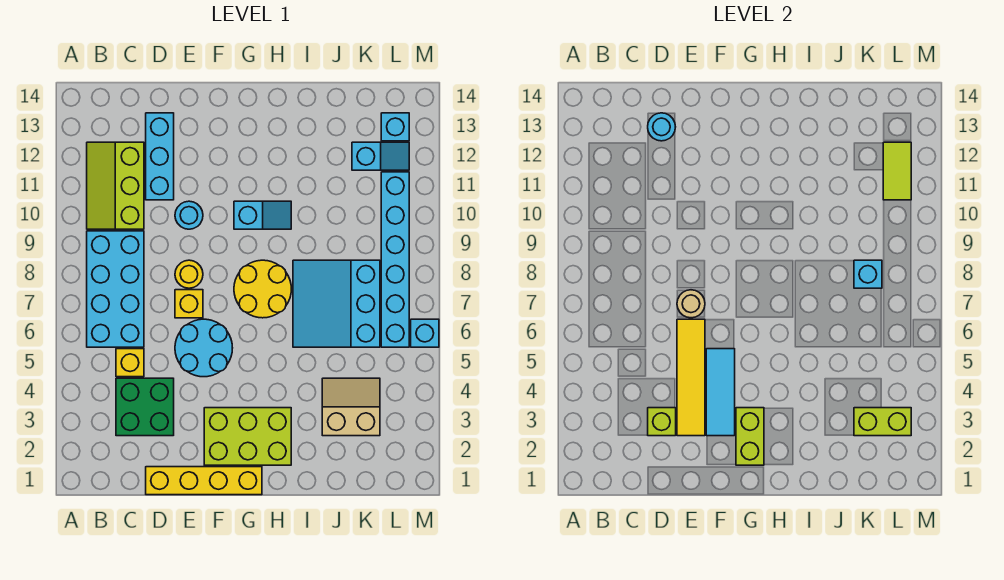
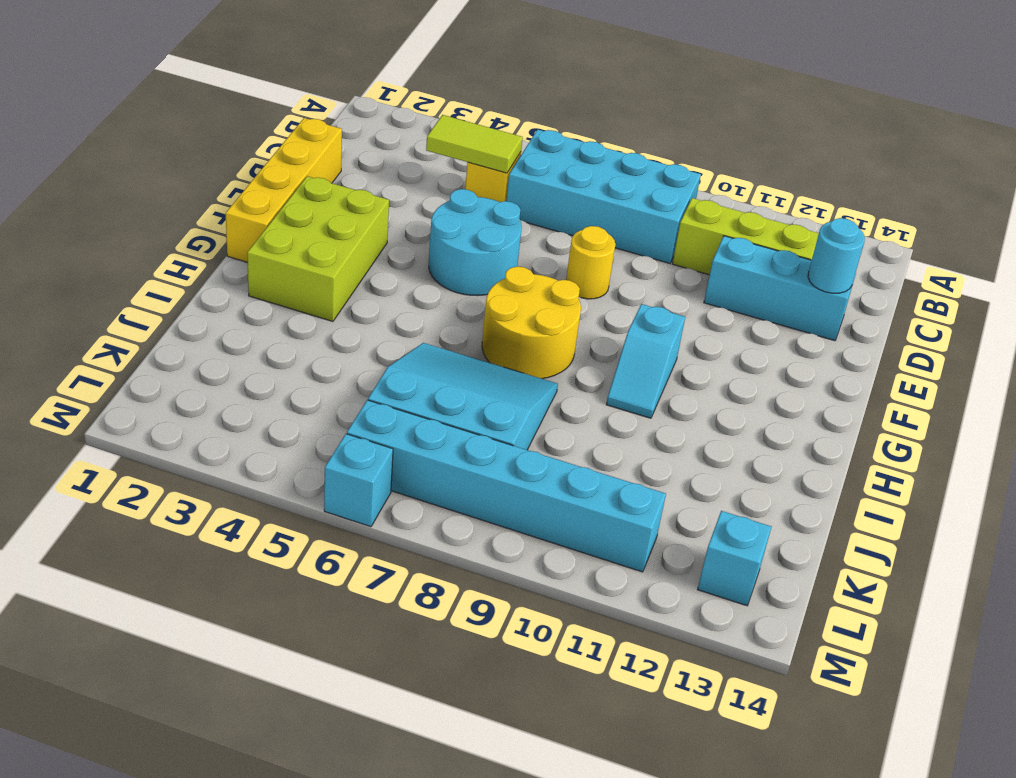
lime tile C4:C5 level 2 -> lime tile L11:L12 level 2
none -> green brick C3:D4 level 1
none -> yellow brick E7 level 1
none -> cyan round brick E10 level 1

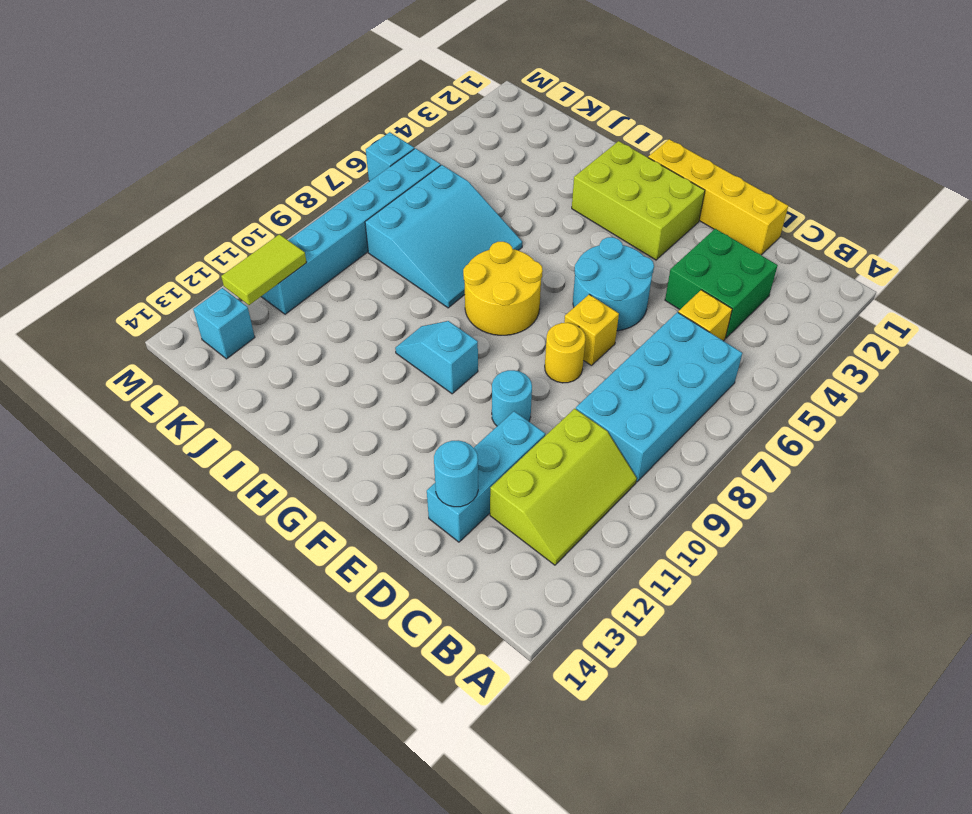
none -> tan slope J3:K4 level 1 top 3
none -> cyan slope K12:L12 level 1 top K
none -> lime brick D3 level 2

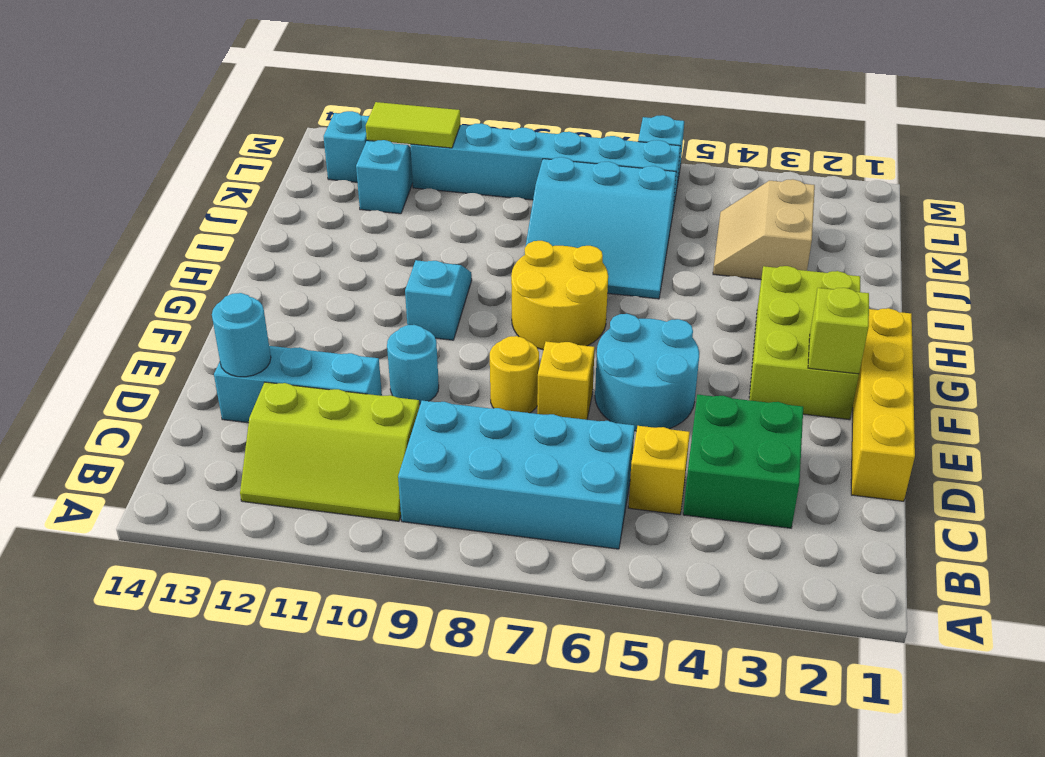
lime brick F2 level 2 -> lime brick D3 level 2
none -> yellow tile E3:E6 level 2
none -> tan round brick E7 level 2
none -> cyan tile F3:F5 level 2

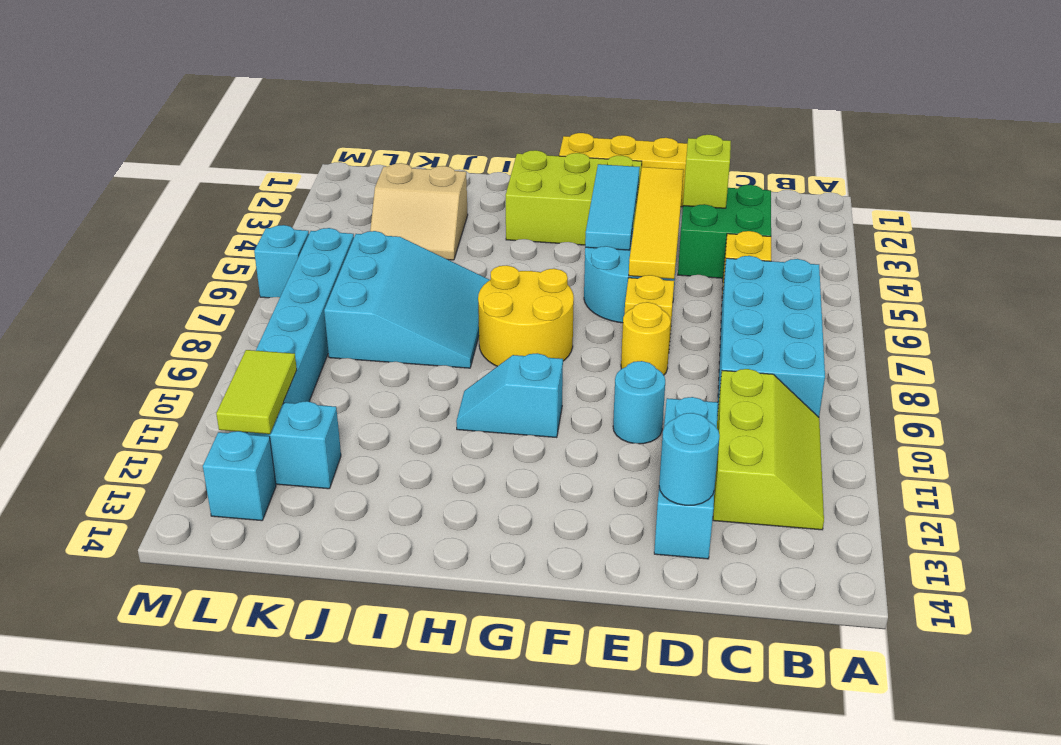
none -> tan round brick E7 level 2
none -> lime brick G2:G3 level 2
none -> lime brick K3:L3 level 2

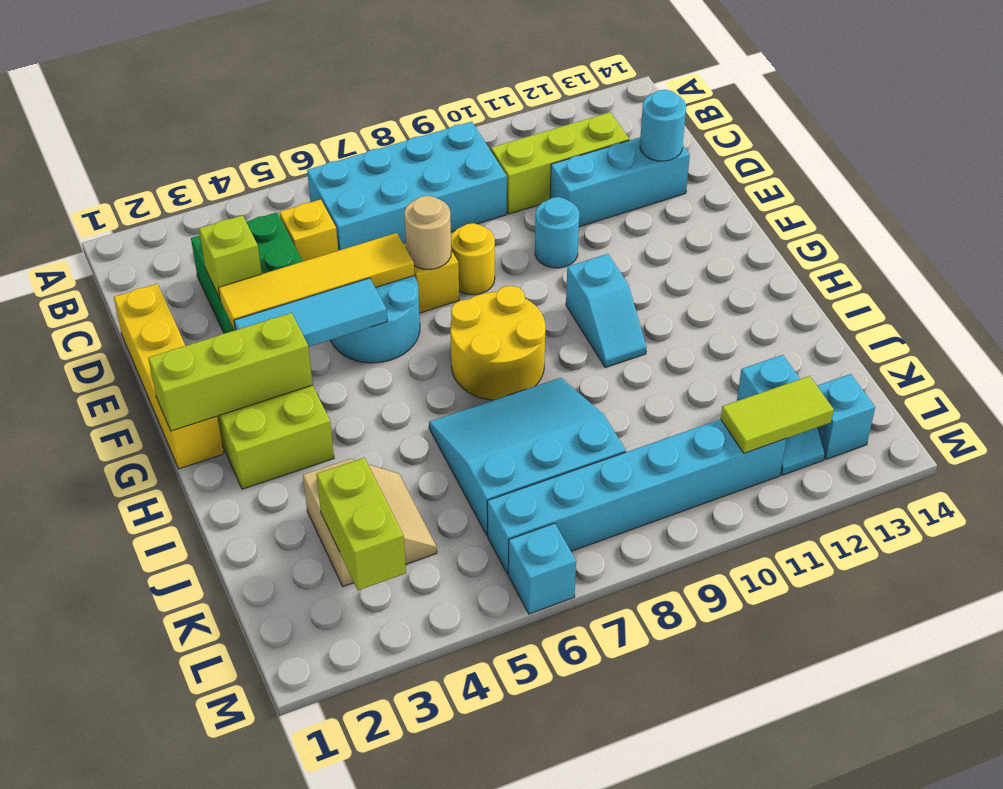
lime brick G1:G3 level 2 -> lime brick G2:G3 level 2
none -> cyan brick K8 level 2

